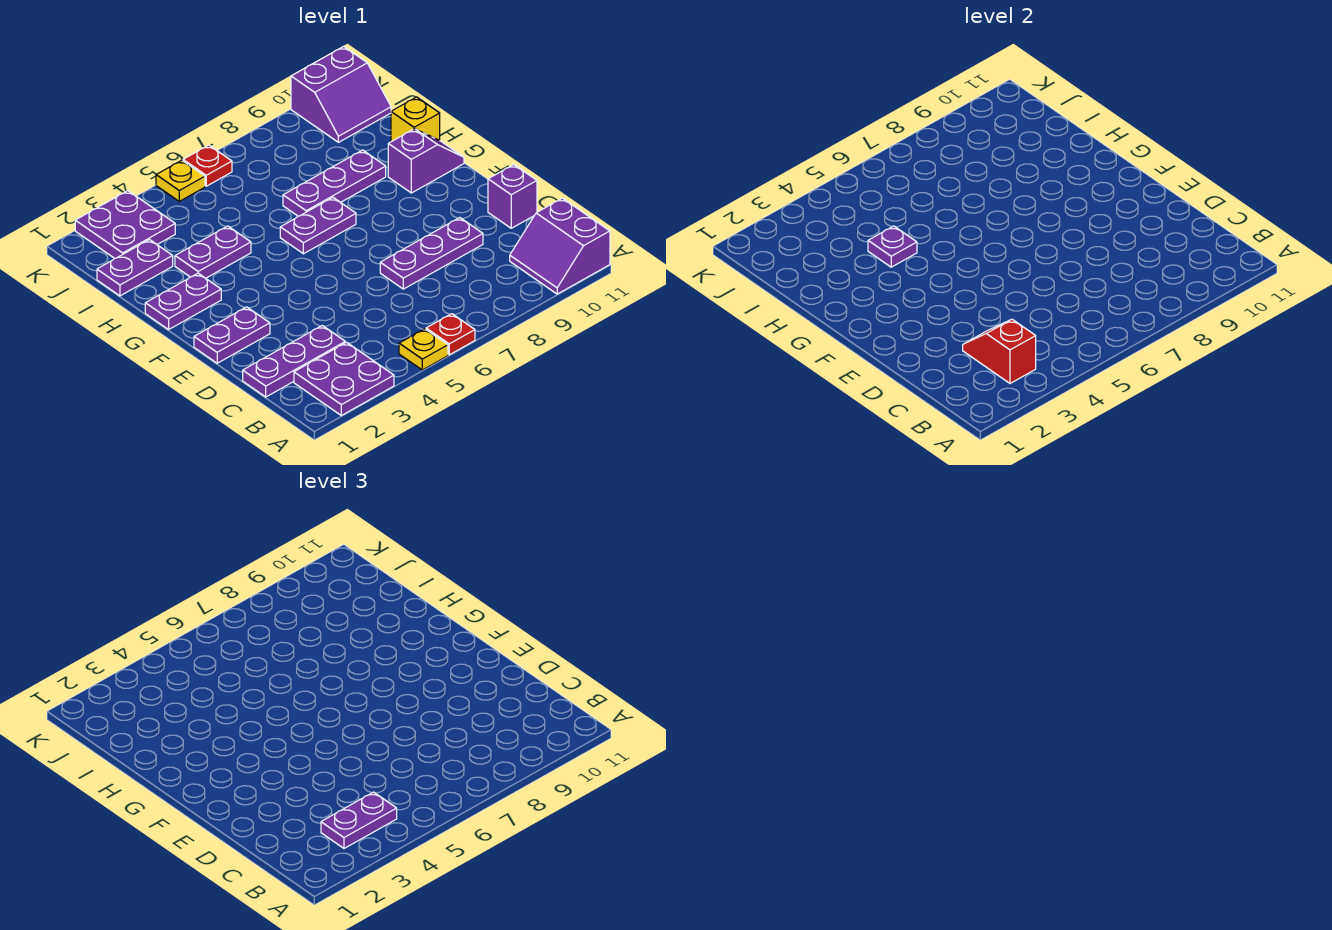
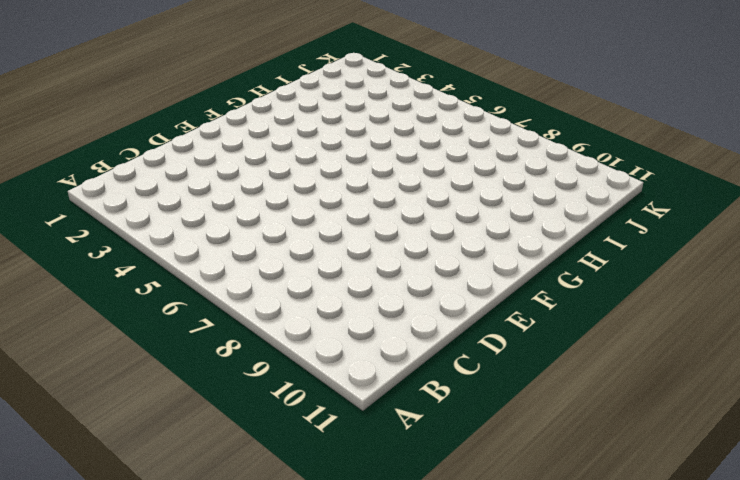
none -> purple plate A2:B3 level 1
none -> yellow plate A5 level 1
none -> red plate A6 level 1

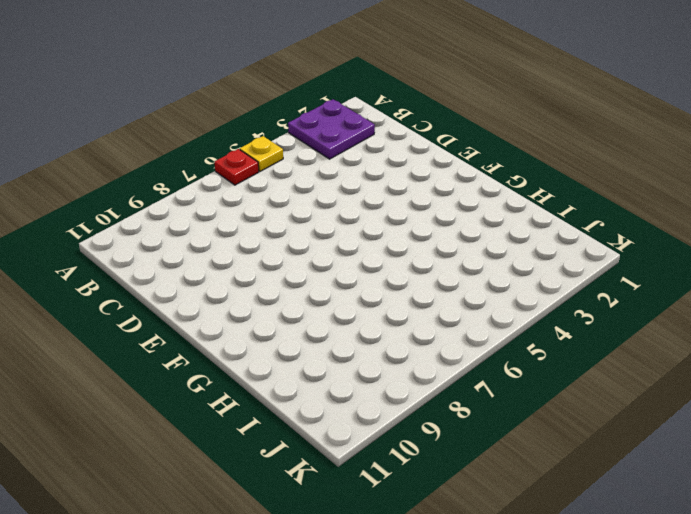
none -> purple slope A10:B11 level 1 top 11
none -> purple plate C1:C3 level 1
none -> purple plate D7:D9 level 1

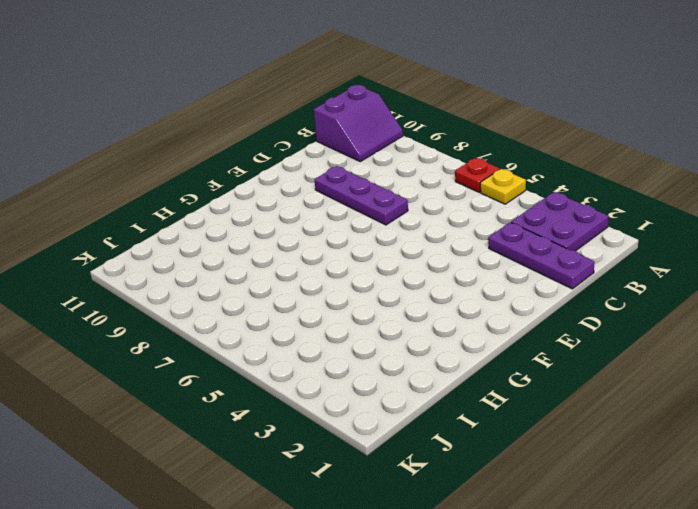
none -> purple brick D11 level 1
none -> purple plate E1:E2 level 1
none -> purple plate G1:G2 level 1

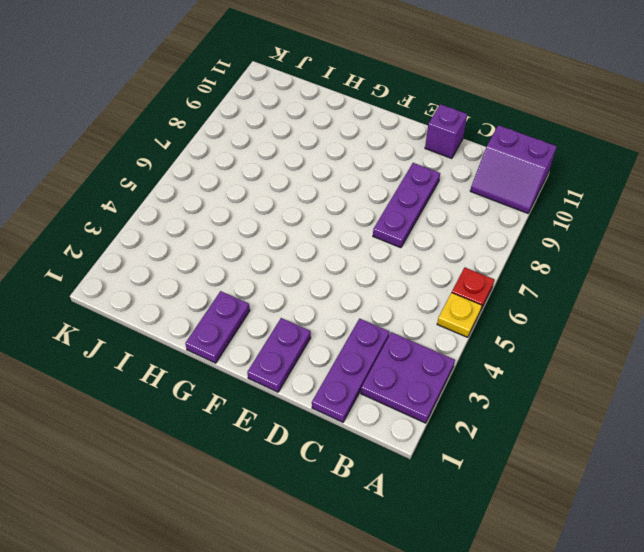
none -> purple plate G6:G7 level 1
none -> purple slope G10:G11 level 1 top 10
none -> purple plate H3:H4 level 1

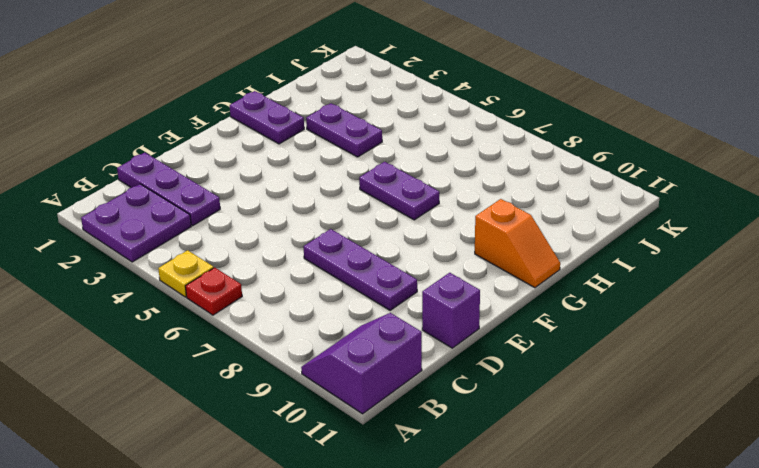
orange slope G10:G11 level 1 top 10 -> purple slope G10:G11 level 1 top 10
none -> purple plate E1:E2 level 1
none -> purple plate H7:H9 level 1
none -> yellow brick H11 level 1

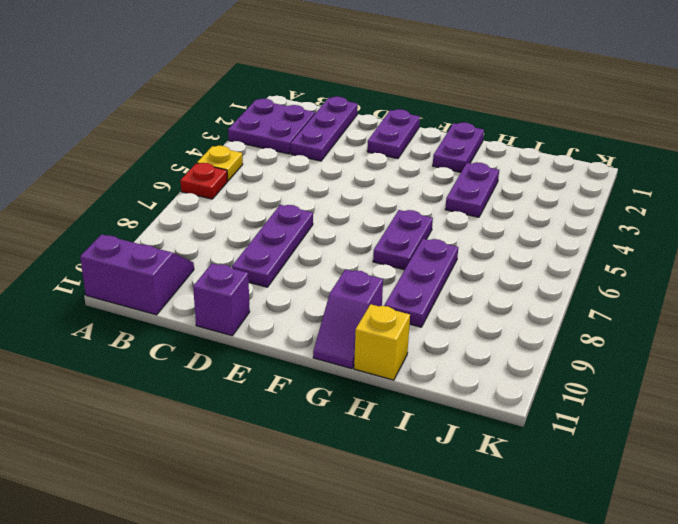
none -> purple plate I1:I2 level 1
none -> purple plate J2:K3 level 1
none -> purple slope J10:K11 level 1 top K

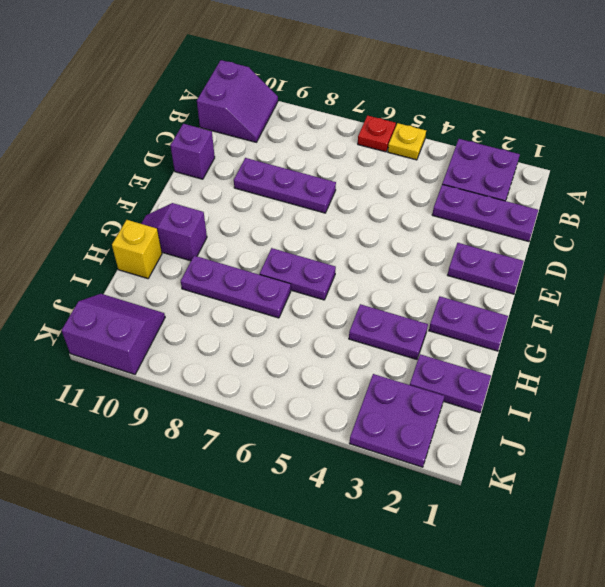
none -> yellow plate K5 level 1
none -> red plate K6 level 1
none -> red slope B3:C3 level 2 top B

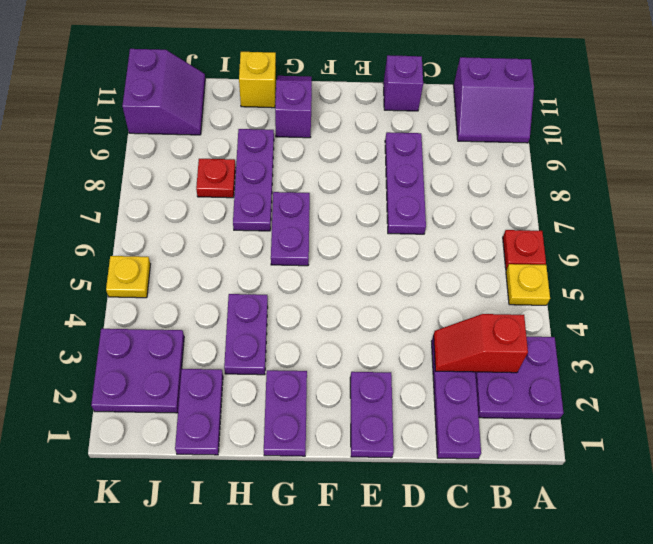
red plate I8 level 1 -> red plate K6 level 1
none -> purple plate H4 level 2
none -> purple plate B3:B4 level 3

